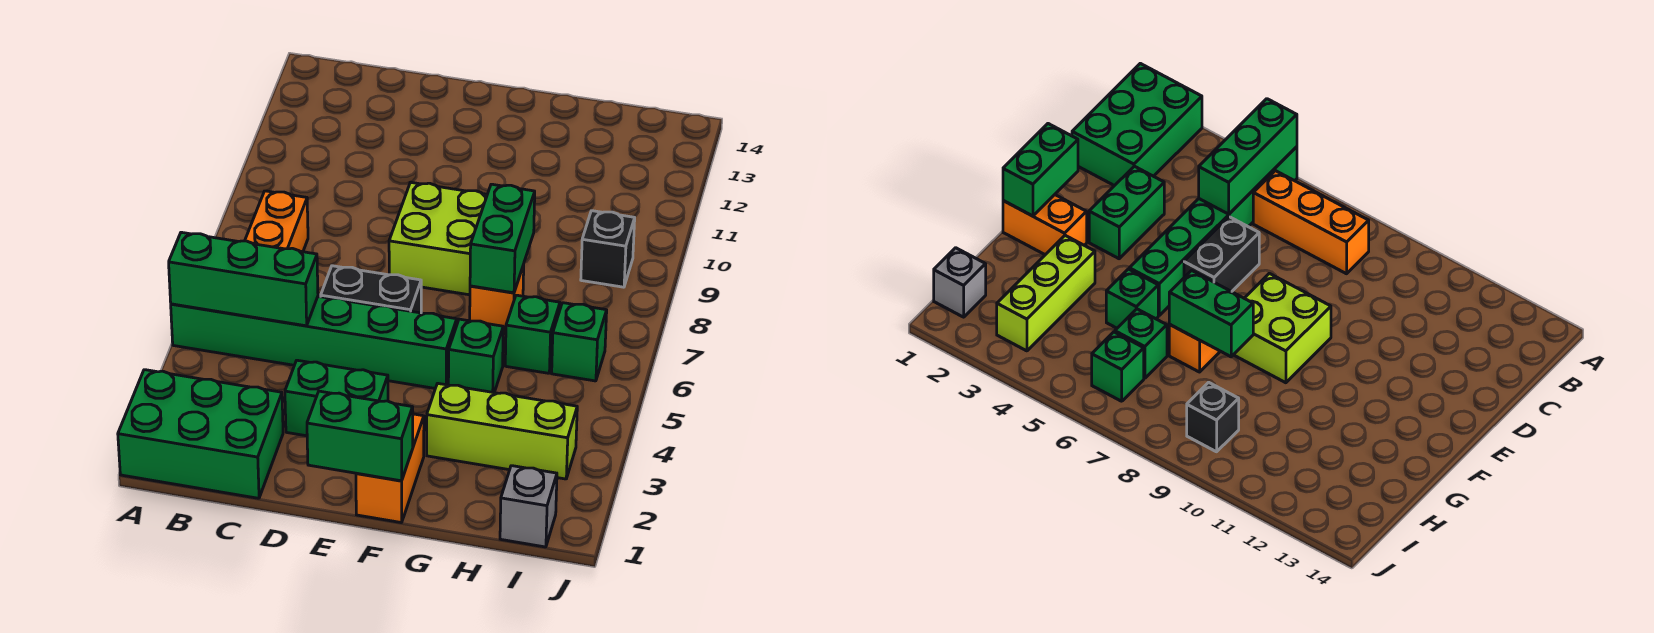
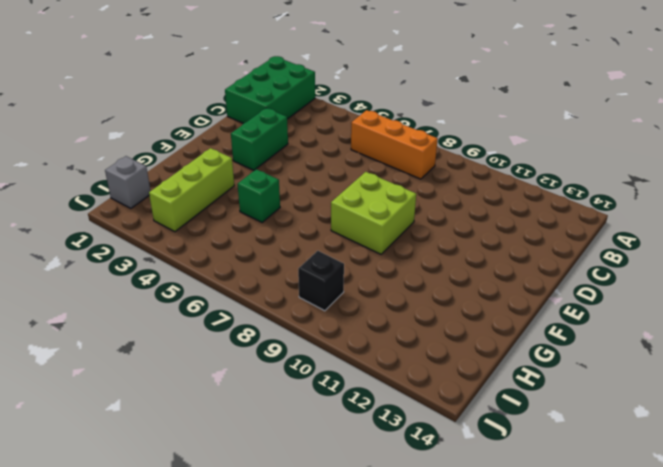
none -> green brick A5:F5 level 1
none -> black brick D6:E6 level 1
none -> orange brick F1:F2 level 1

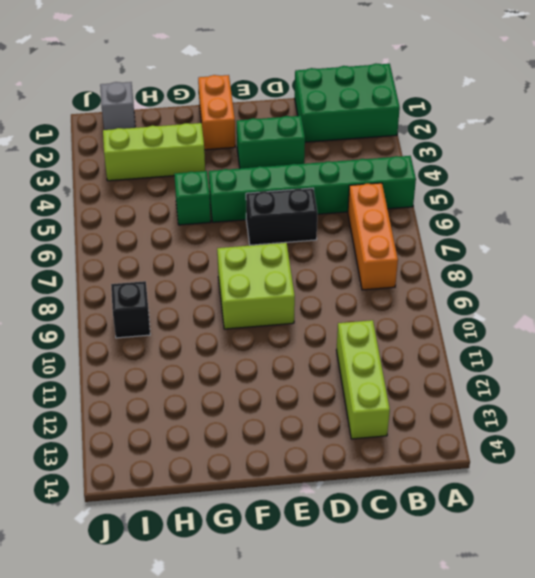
lime brick C11:C13 level 1 -> none
none -> orange brick G7 level 1
none -> green brick H6 level 1
none -> green brick I6 level 1

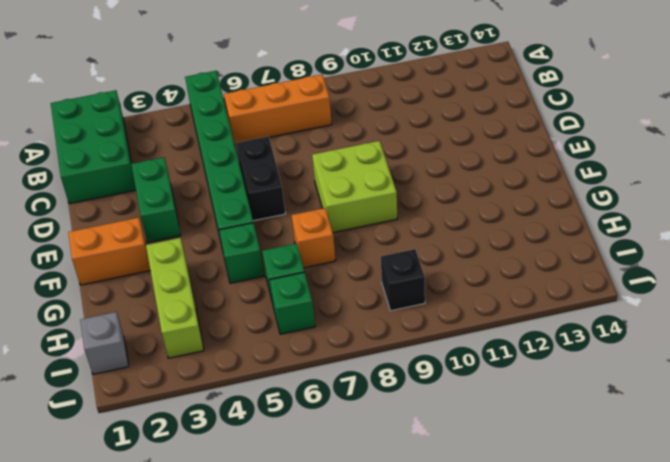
none -> green brick A5:C5 level 2
none -> green brick E1:F1 level 2
none -> green brick G7:G8 level 2

